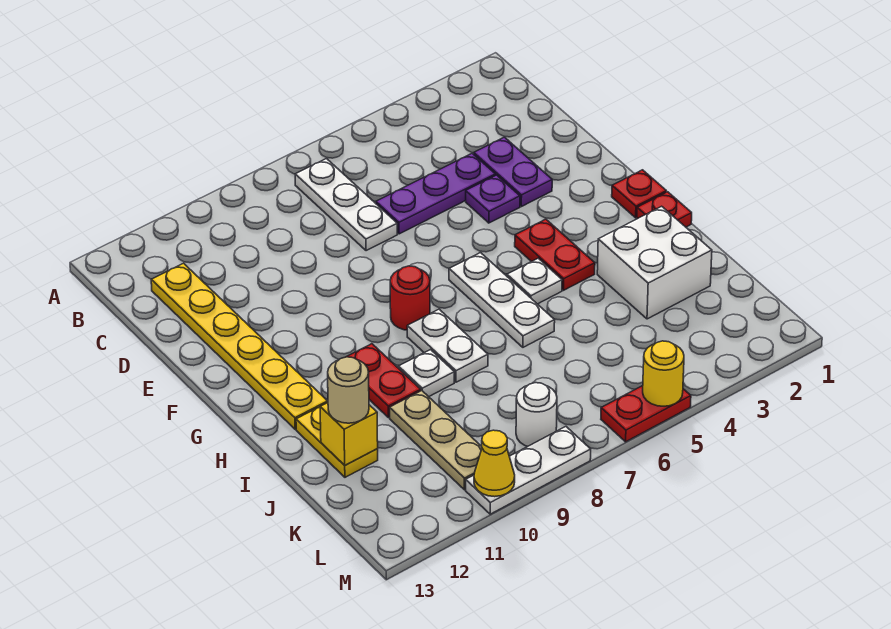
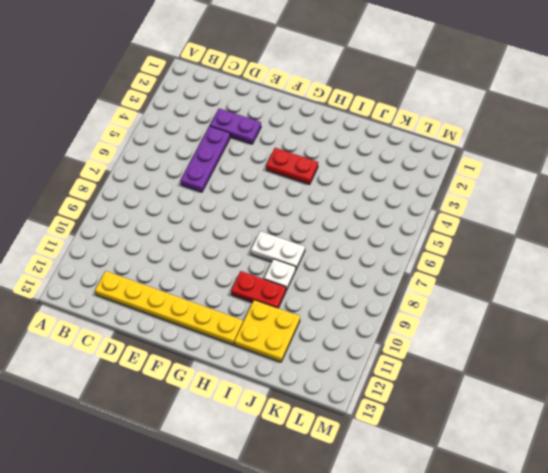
yellow plate I11:J12 level 1 -> yellow plate I12:J12 level 1
none -> white plate B7:D7 level 1
none -> purple plate E4 level 1
none -> red plate G1 level 1

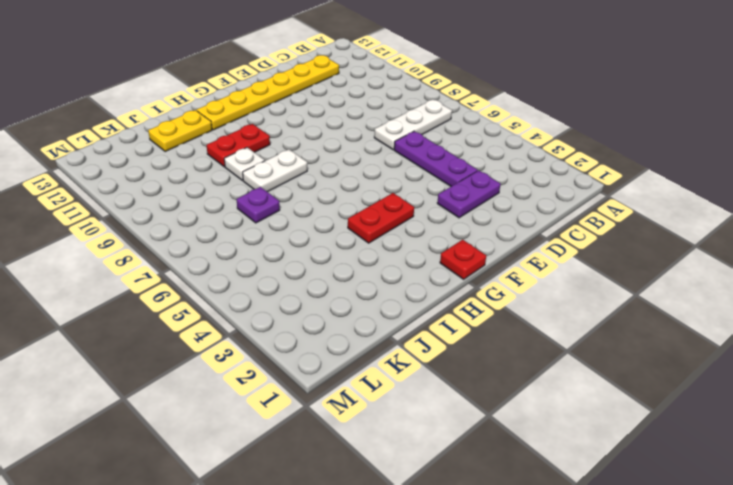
purple plate J7 level 1 -> purple plate E4 level 1
none -> white plate G6:I6 level 1
none -> red round brick G8 level 1
none -> red plate H1 level 1

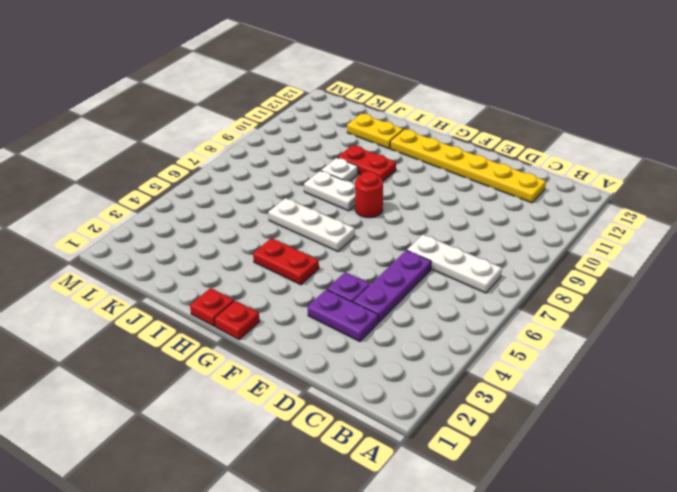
none -> white plate H5 level 1
none -> white brick I2:J3 level 1
none -> tan plate J10:L10 level 1

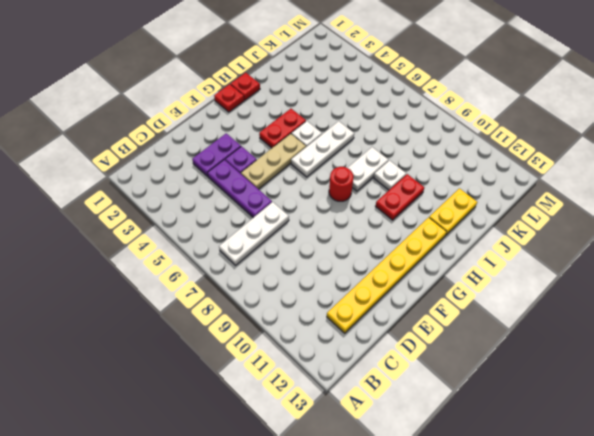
tan plate E5:G5 level 1 -> tan plate J10:L10 level 1
none -> white brick I2:J3 level 1
none -> white round brick L8 level 1
none -> red plate M5:M6 level 1

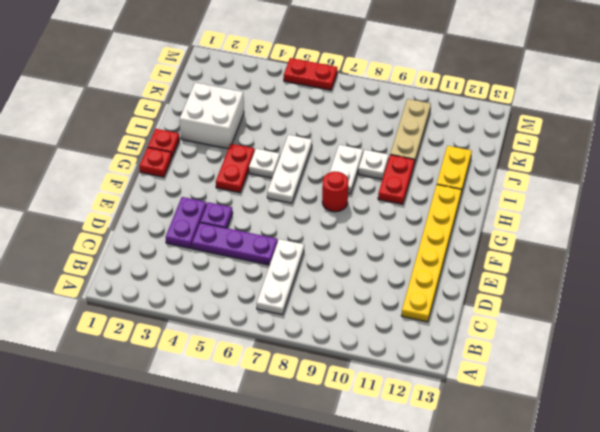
none -> white round brick L8 level 1
none -> white plate M8:M10 level 1
none -> yellow brick J12 level 2

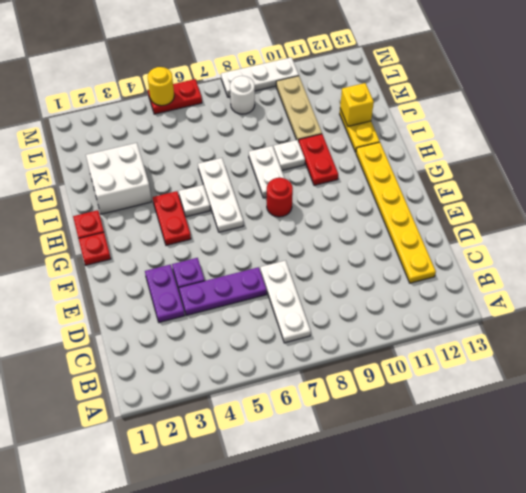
none -> yellow cone M10 level 2
none -> tan round brick J12 level 3

